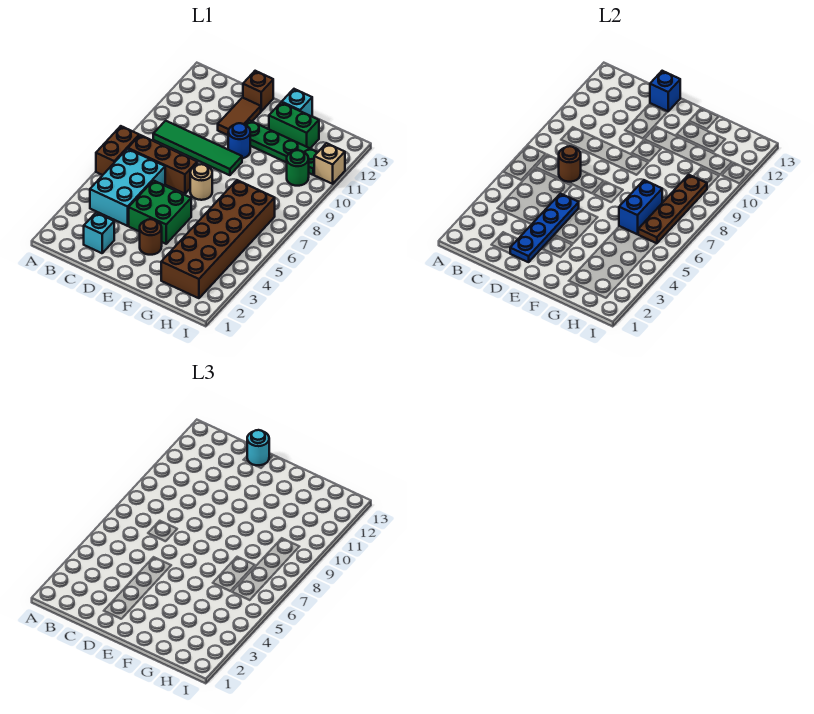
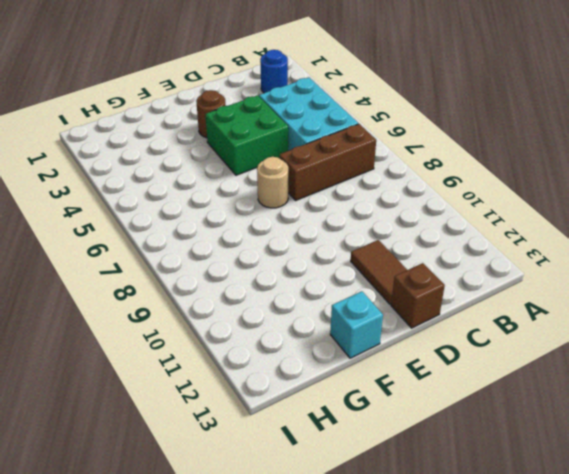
blue round brick B2 level 1 -> blue round brick E10 level 1
none -> brown brick A6:A7 level 1
none -> green tile B9:E9 level 1
none -> cyan brick C2 level 1

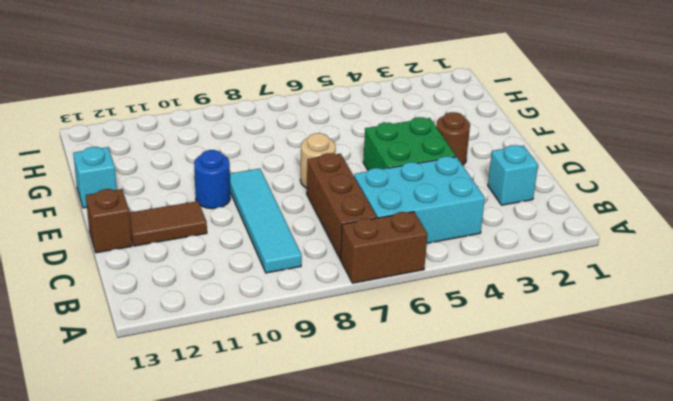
cyan tile B9:E9 level 1 -> green tile B9:E9 level 1
none -> green plate E11:H11 level 1
none -> green brick F12:G12 level 1
none -> brown brick G2:H7 level 1

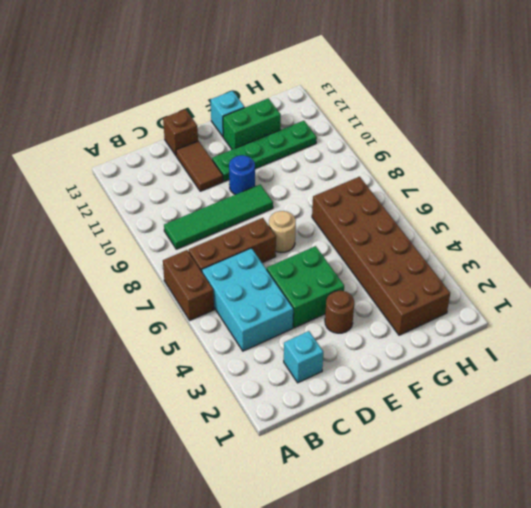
none -> green round brick H10 level 1
none -> tan brick I11 level 1
none -> brown round brick C7 level 2

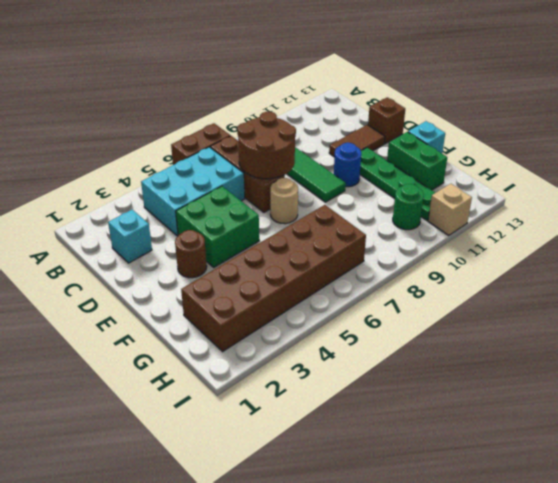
brown round brick C7:D8 level 2 -> brown round brick C7 level 2
none -> blue plate D2:D5 level 2
none -> blue brick D13 level 2
none -> blue brick G6:G7 level 2

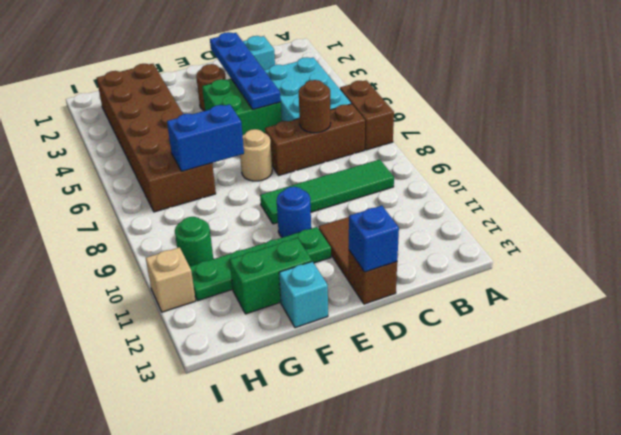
blue brick F7:G7 level 2 -> blue brick G6:G7 level 2
none -> brown plate H6:H9 level 2
none -> cyan round brick D13 level 3

